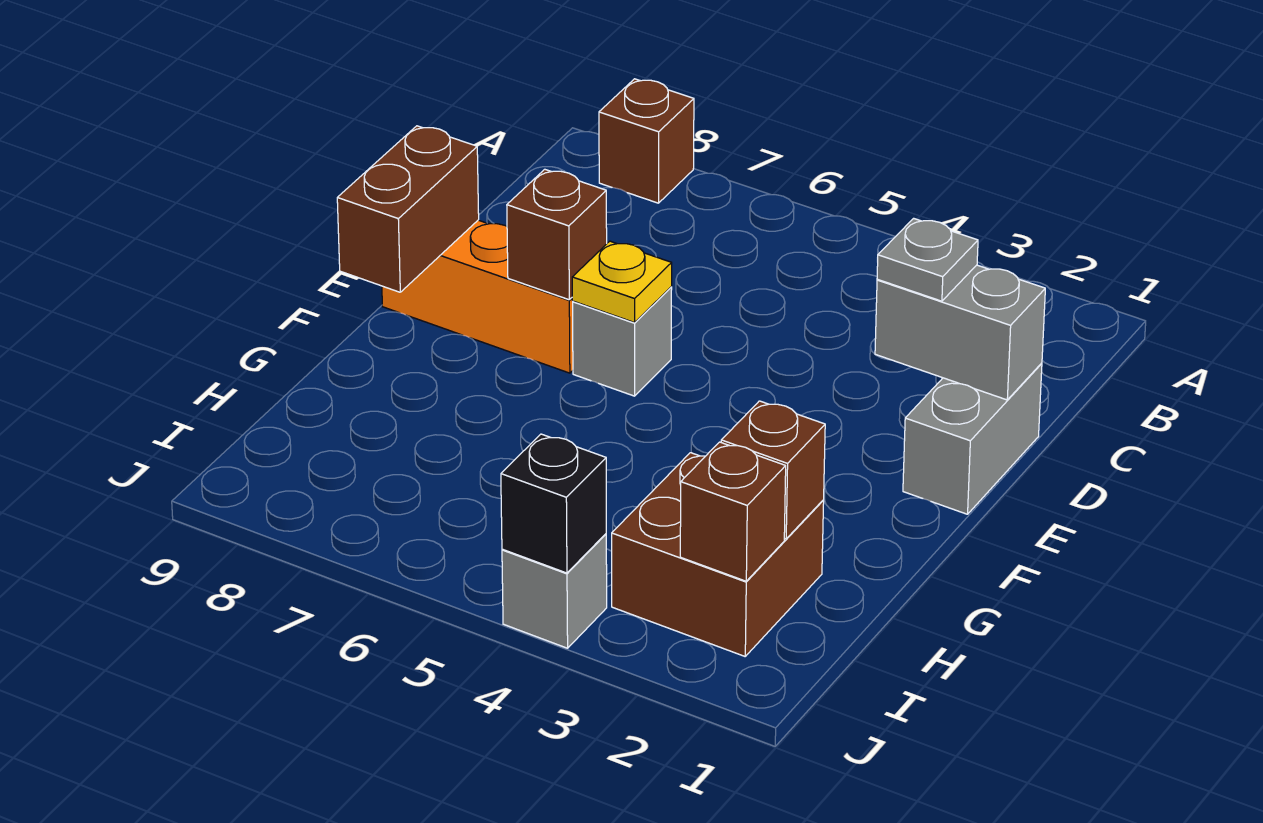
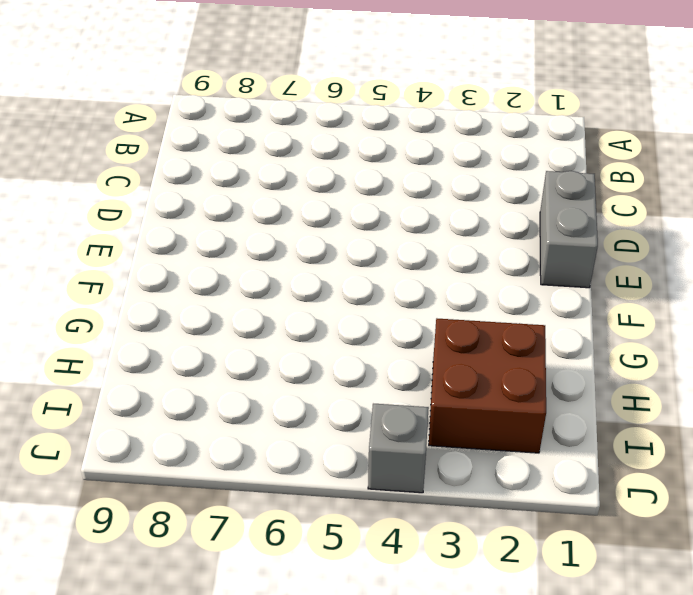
none -> brown brick A8 level 1
none -> grey brick E6 level 1
none -> orange brick E7:E9 level 1

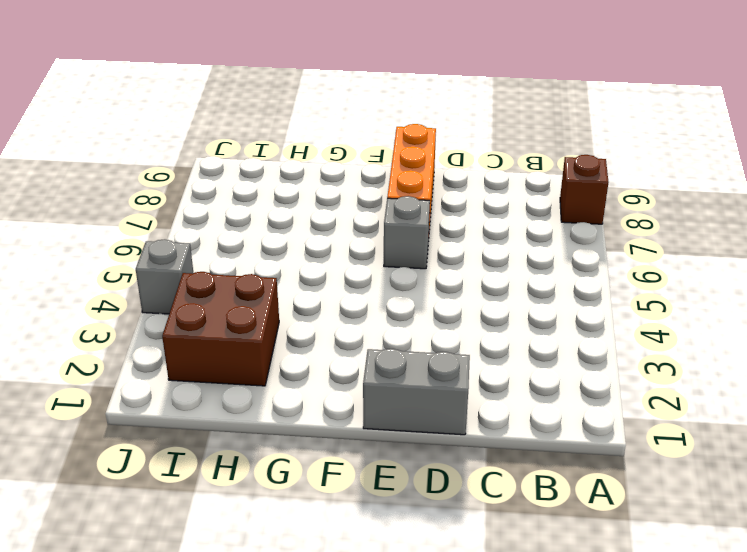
none -> grey brick D1:D2 level 2
none -> yellow plate E6 level 2
none -> brown brick E7 level 2

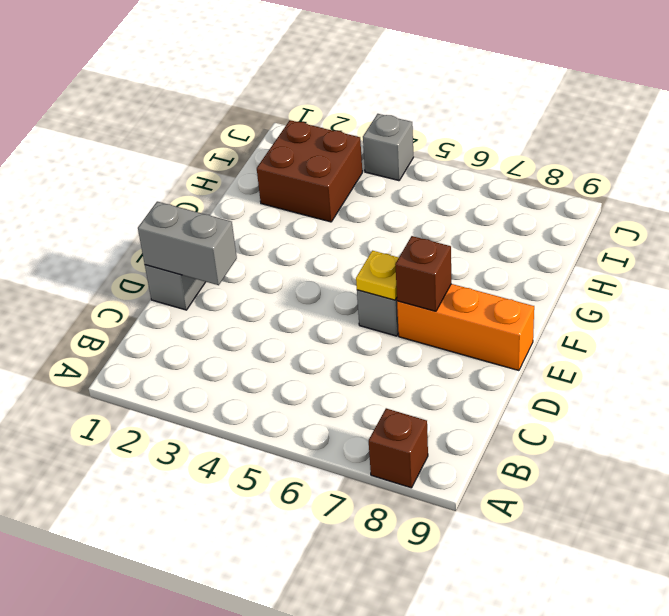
none -> brown brick E9:F9 level 2
none -> brown brick H2 level 2
none -> brown brick I2 level 2

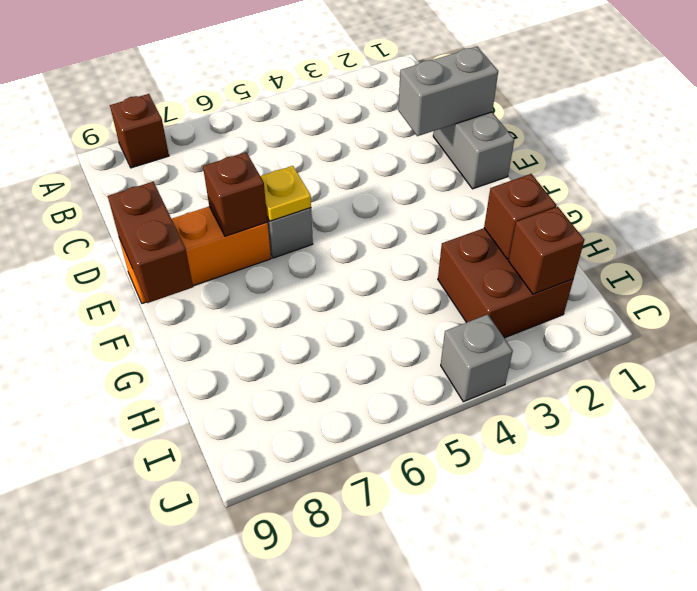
none -> black brick J4 level 2
none -> grey plate D2 level 3

